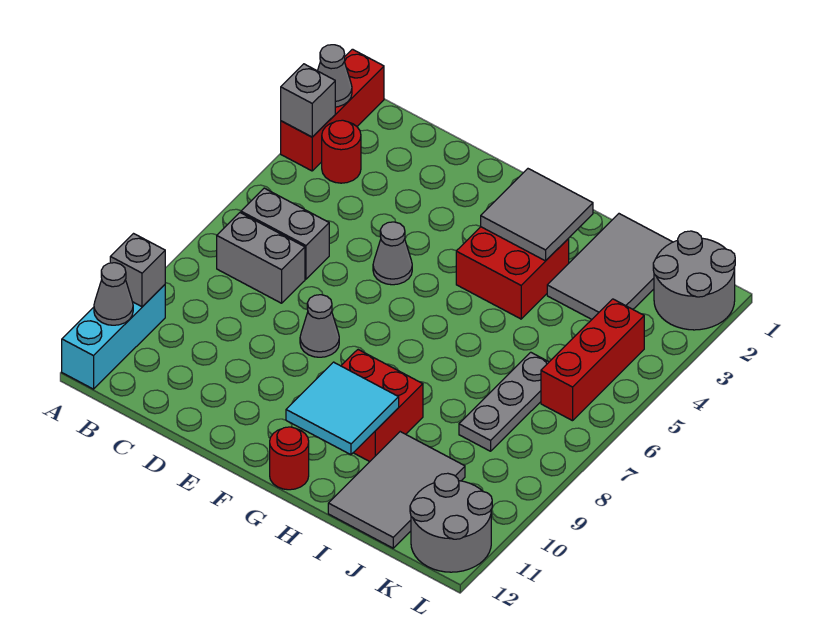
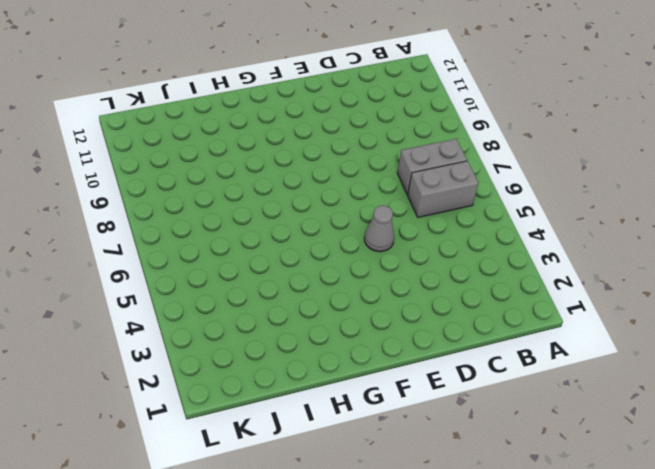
none -> red brick A1:A3 level 1
none -> cyan brick A10:A12 level 1
none -> red round brick B3 level 1

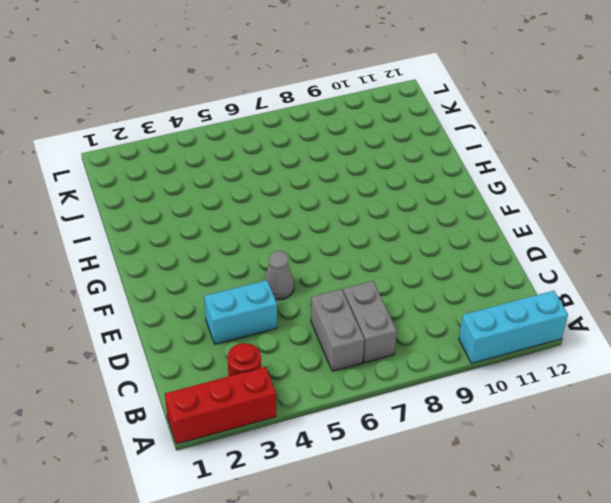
cyan brick D3:D4 level 1 -> none
none -> grey cone E8 level 1
none -> red brick G3:H4 level 1
none -> red brick G9:H10 level 1

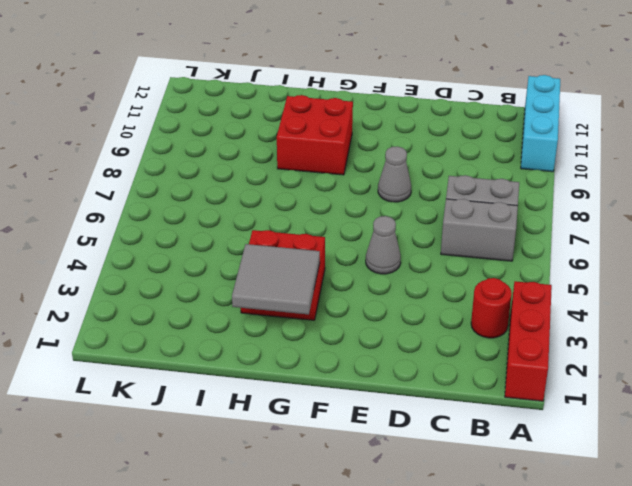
none -> red round brick G12 level 1
none -> grey tile I1:J3 level 1
none -> grey tile I10:J12 level 1

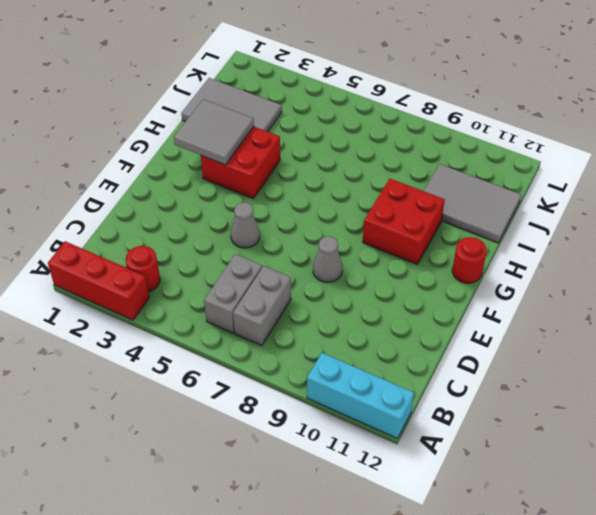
none -> grey plate J6:J8 level 1
none -> grey round brick K1:L2 level 1
none -> red brick K4:K6 level 1

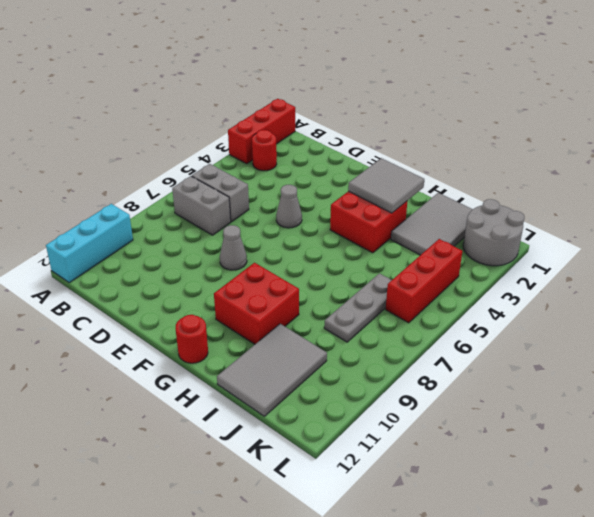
none -> grey round brick K11:L12 level 1
none -> grey cone A2 level 2
none -> grey brick A3 level 2

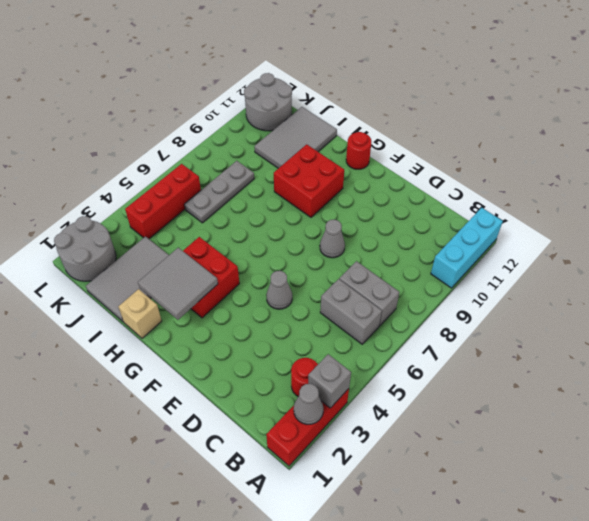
tan brick H1 level 1 -> none
none -> grey brick A10 level 2
none -> grey cone A11 level 2
none -> cyan tile G10:H11 level 2

